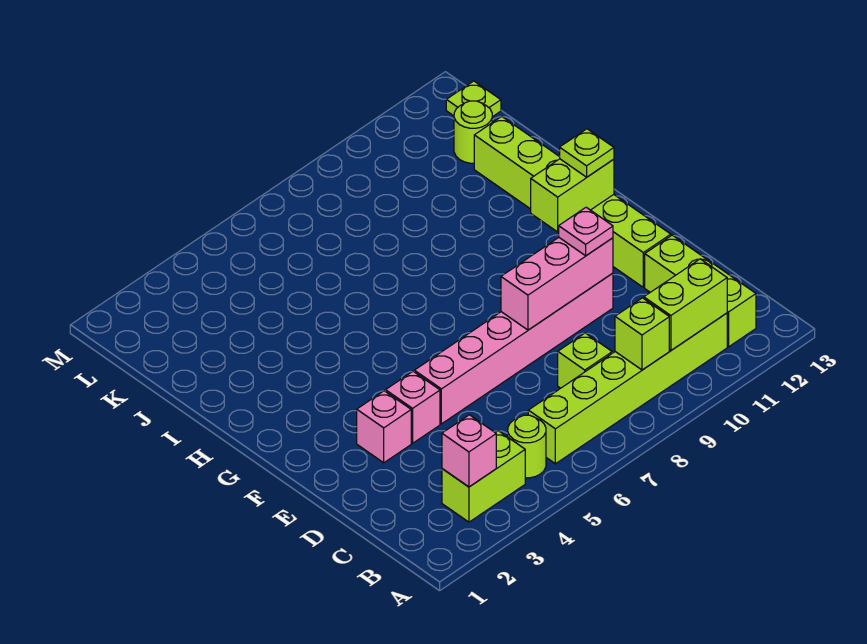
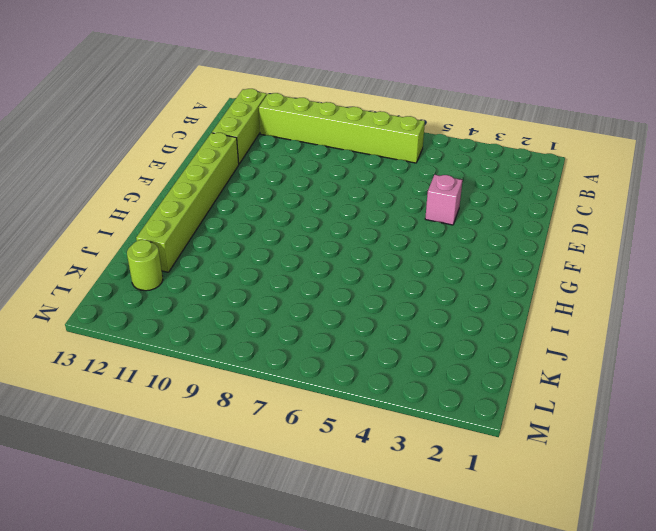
none -> lime brick B3:B4 level 1
none -> lime round brick B5 level 1
none -> lime brick C8 level 1

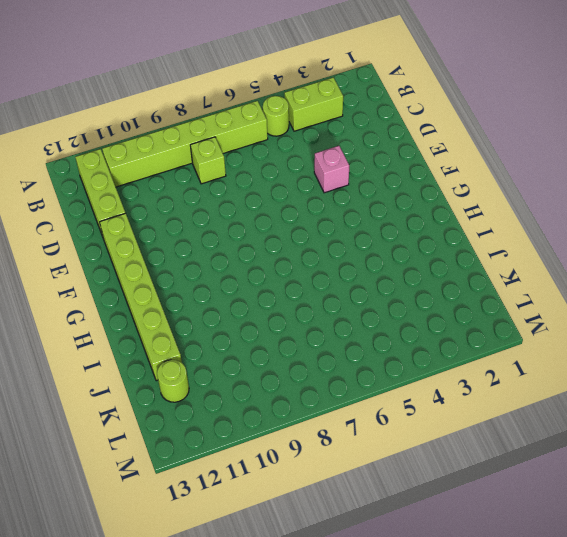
none -> pink brick E3 level 1
none -> pink brick E5:E10 level 1
none -> lime plate L13 level 1

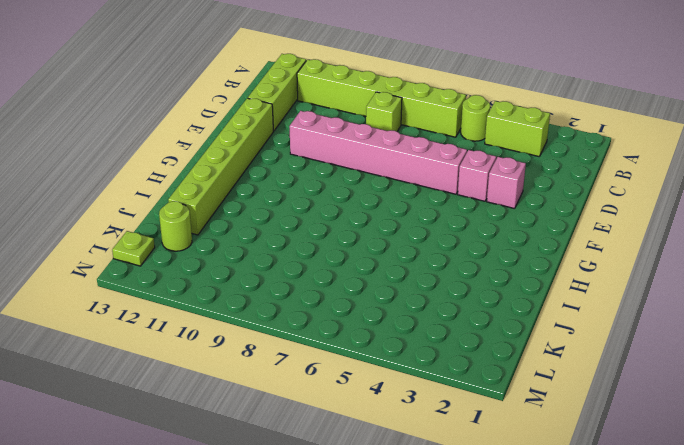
none -> pink brick B3 level 2
none -> lime brick B9 level 2
none -> lime brick B10:B11 level 2

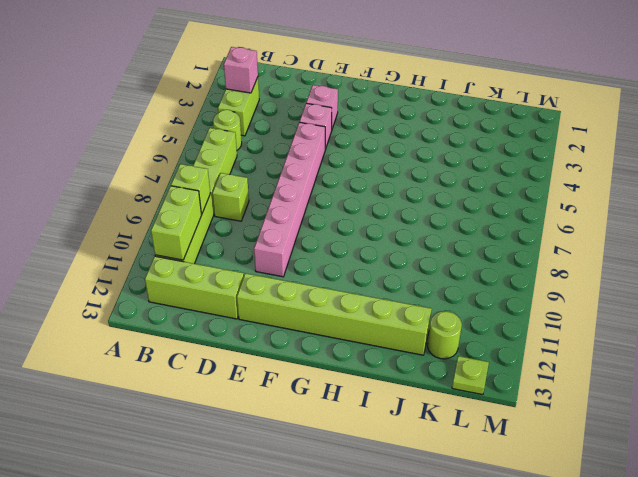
none -> pink brick E8:E10 level 2
none -> lime brick G11:G12 level 2
none -> pink plate E10 level 3

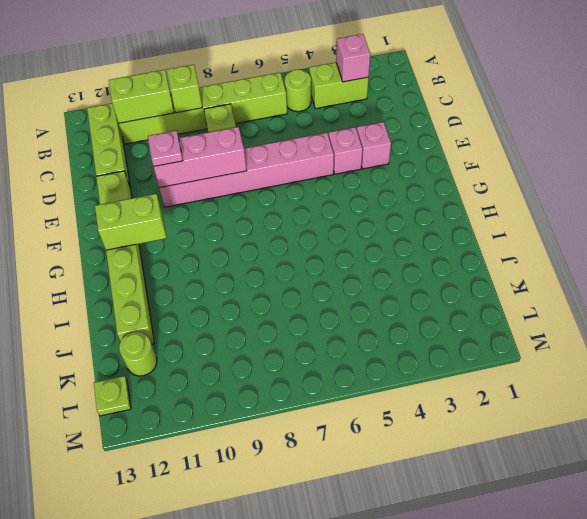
none -> lime plate G12 level 3

